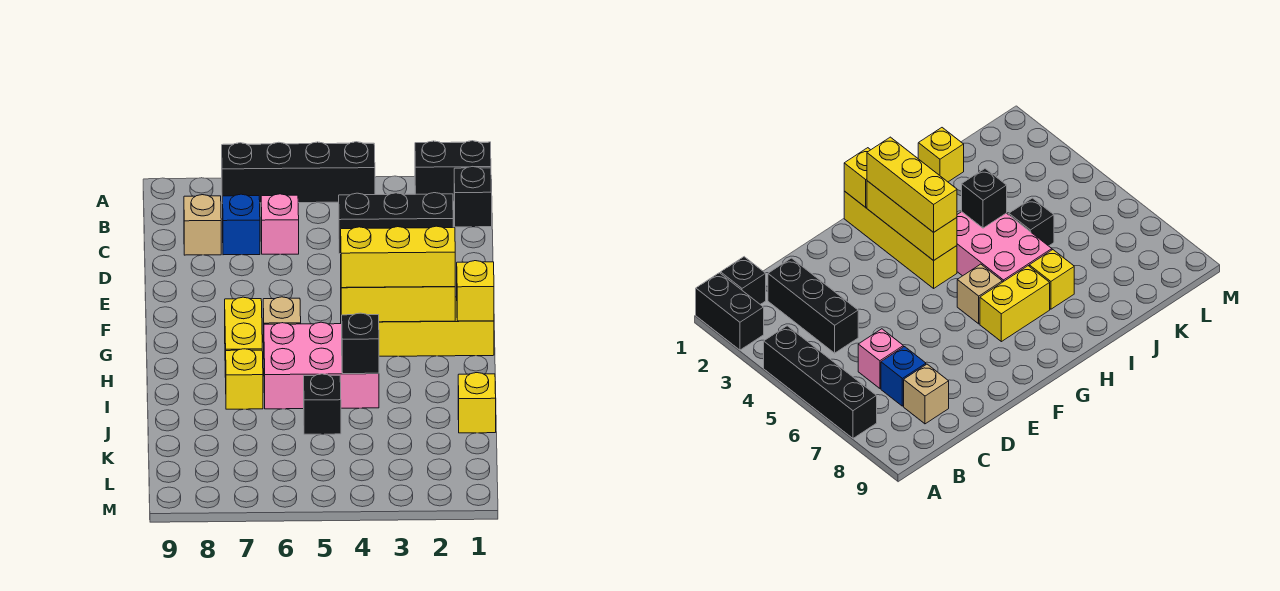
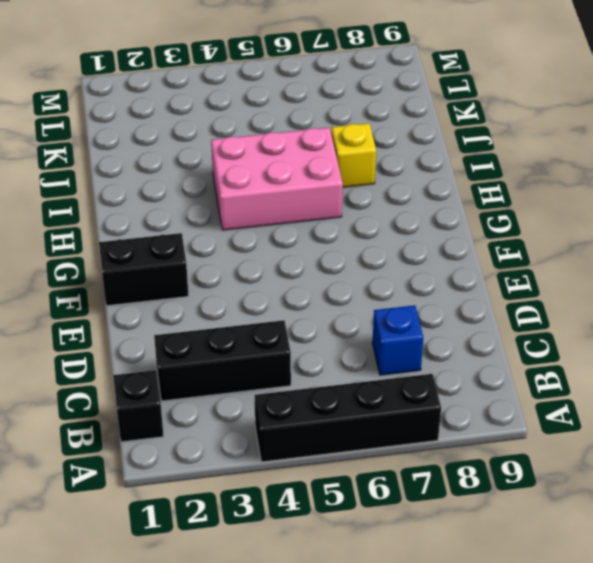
black brick F1:F2 level 1 -> black brick A1:A2 level 1
none -> pink brick C6 level 1
none -> tan brick C8 level 1
none -> yellow brick G1:G4 level 1

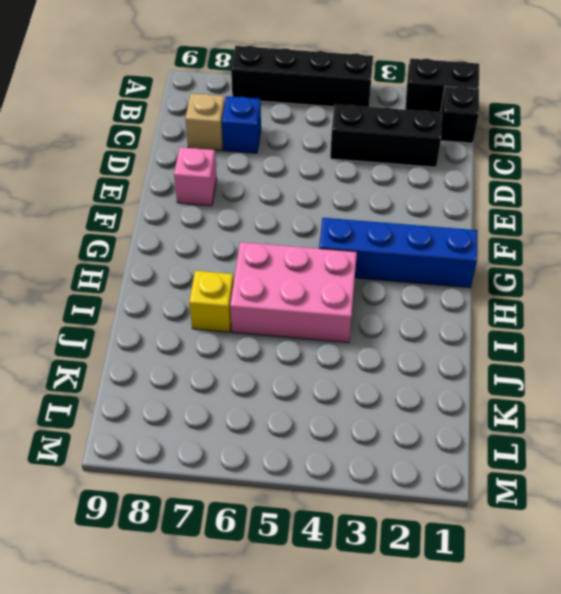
pink brick E8 level 1 -> pink brick C6 level 1
blue brick G1:G4 level 1 -> yellow brick G1:G4 level 1
none -> tan brick G6 level 1
none -> yellow brick G7:H7 level 1
none -> yellow brick J1 level 1

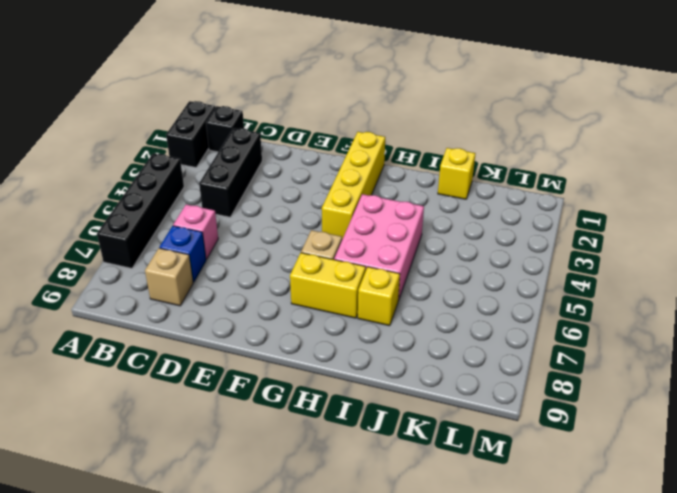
none -> black brick J5 level 1
none -> yellow brick G1 level 2
none -> yellow brick G2:G4 level 2

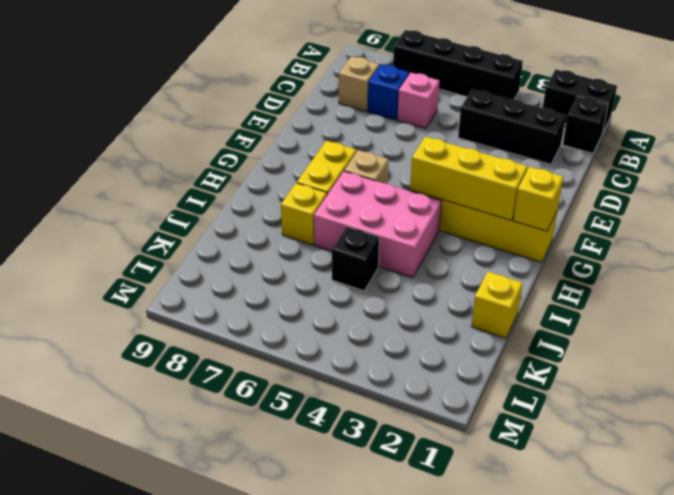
none -> black brick I4 level 2
none -> yellow brick G2:G4 level 3

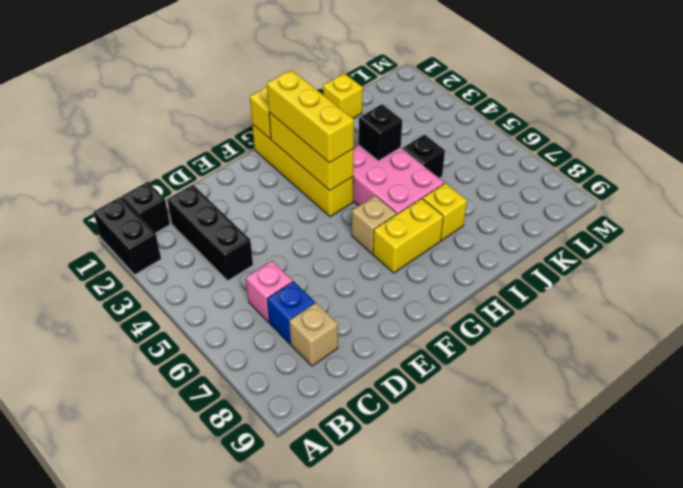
none -> black brick A4:A7 level 1

